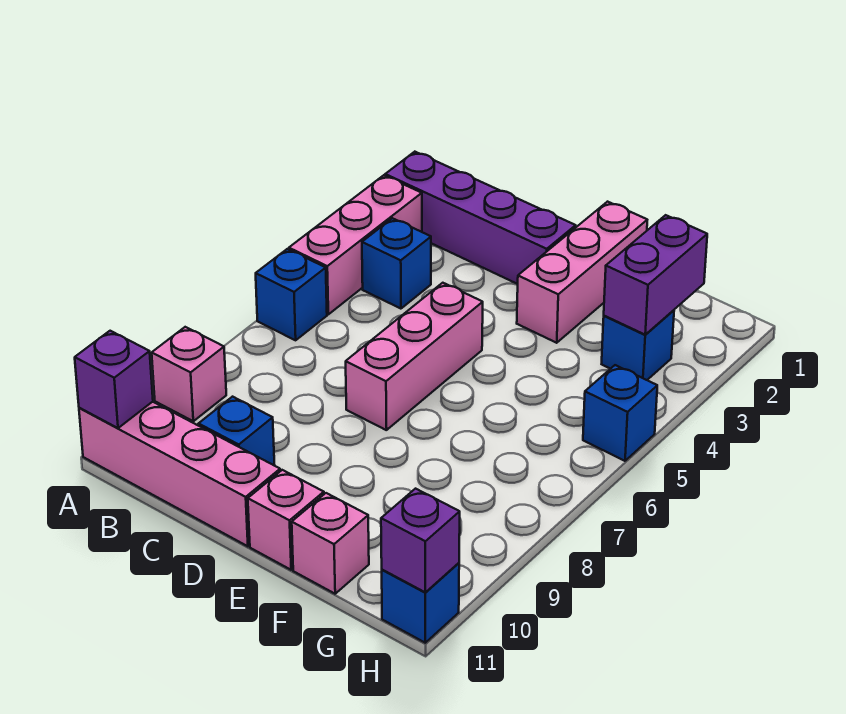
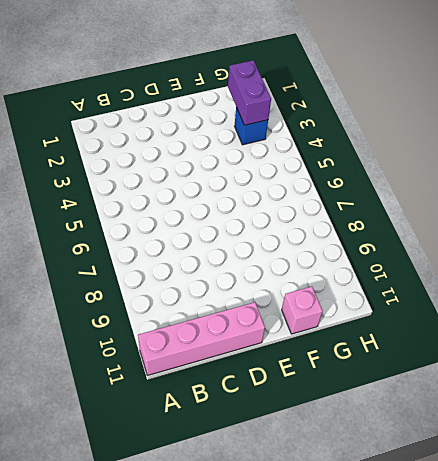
none -> purple brick A2:D2 level 1
none -> pink brick A3:A5 level 1
none -> blue brick A6 level 1

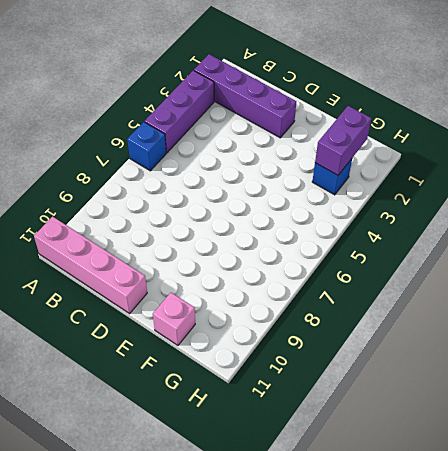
purple brick A3:A5 level 1 -> pink brick A3:A5 level 1
none -> pink brick A9 level 1
none -> blue brick B4 level 1
none -> blue brick C10 level 1

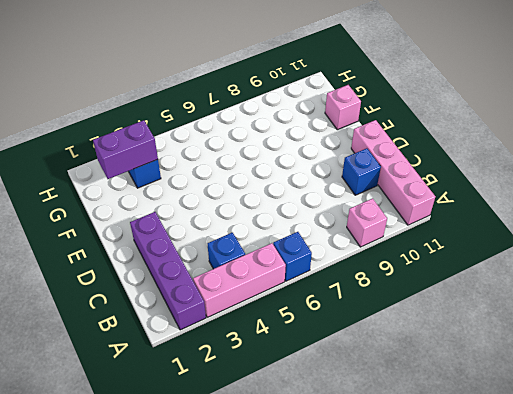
none -> pink brick D5:D7 level 1
none -> pink brick E1:E3 level 1
none -> pink brick E11 level 1

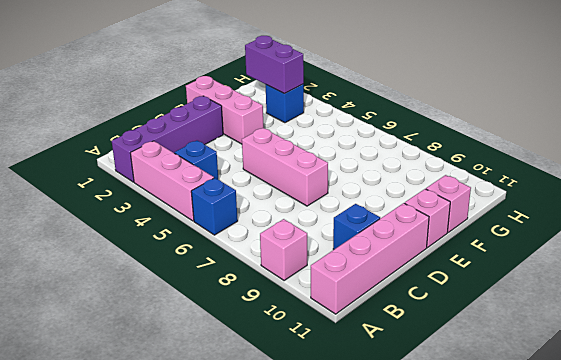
none -> blue brick H5 level 1
none -> blue brick H11 level 1
none -> purple brick A11 level 2

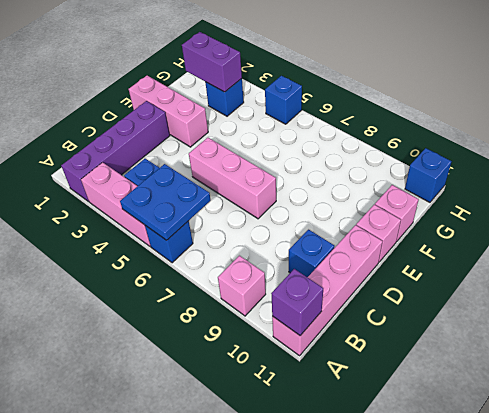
blue plate A5:B6 level 2 -> none
none -> purple brick H11 level 2

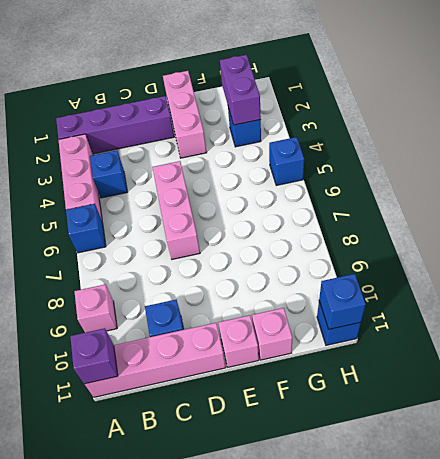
blue brick H11 level 2 -> purple brick H11 level 2

